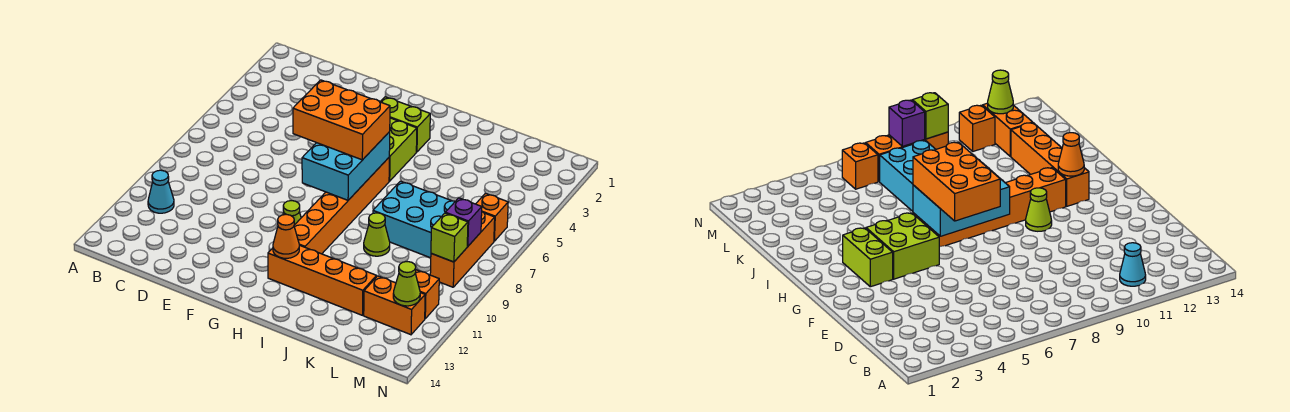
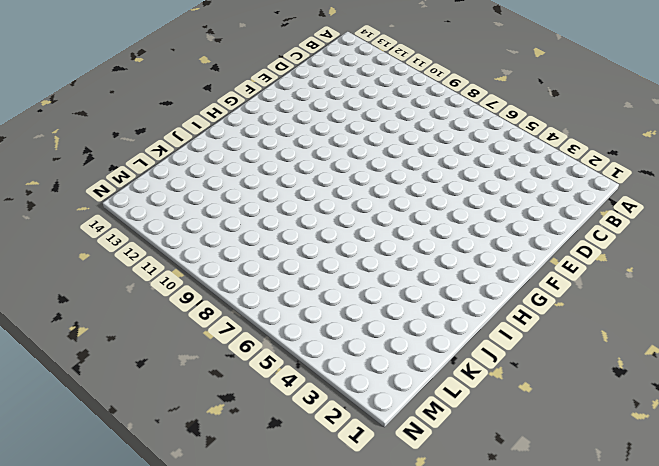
none -> cyan cone B11 level 1
none -> lime brick G3:H3 level 1
none -> lime brick G4:H5 level 1

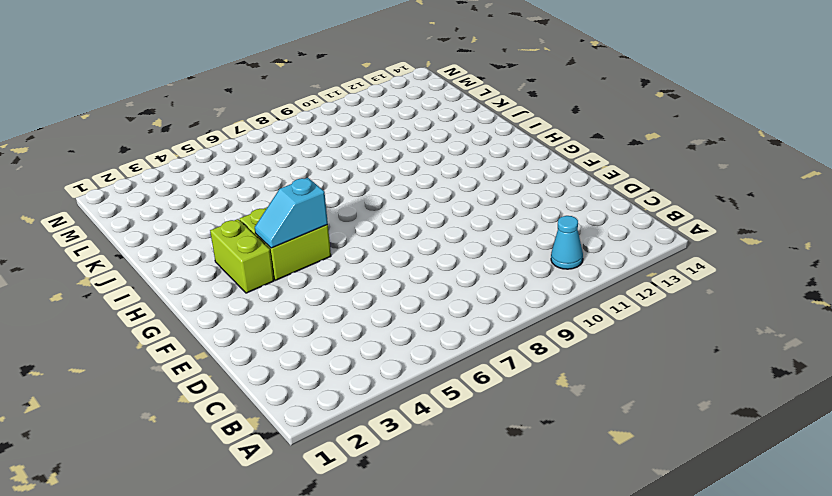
cyan slope G4:G5 level 2 top 5 -> none
none -> lime cone G10 level 1
none -> orange brick H6:H11 level 1
none -> orange brick H12:K12 level 1

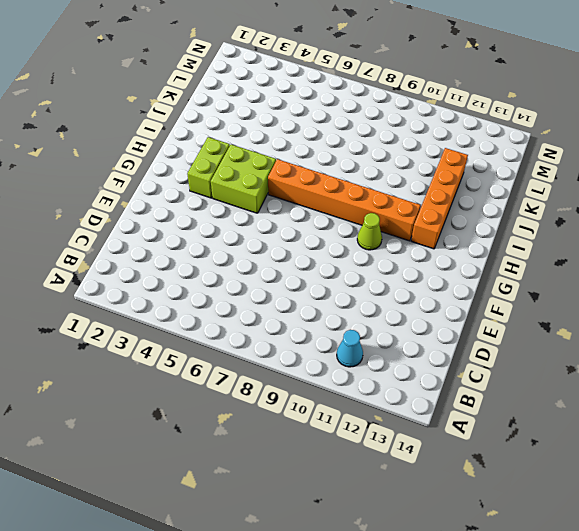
none -> cyan brick J7:L8 level 1
none -> lime cone J9 level 1
none -> orange brick L12:M12 level 1

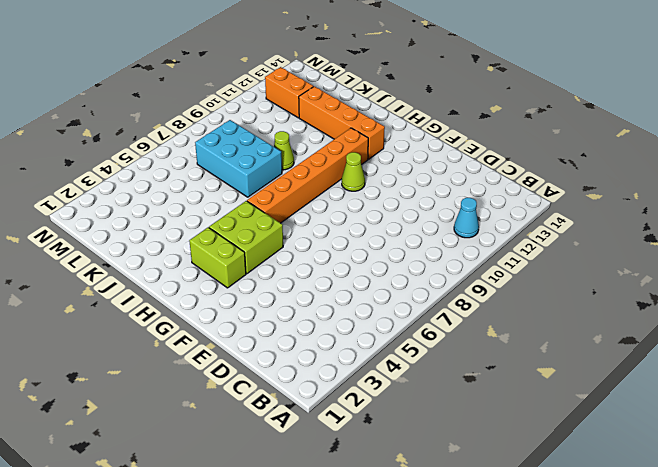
none -> orange brick M6 level 1
none -> orange brick M7:M9 level 1
none -> orange brick M11 level 1

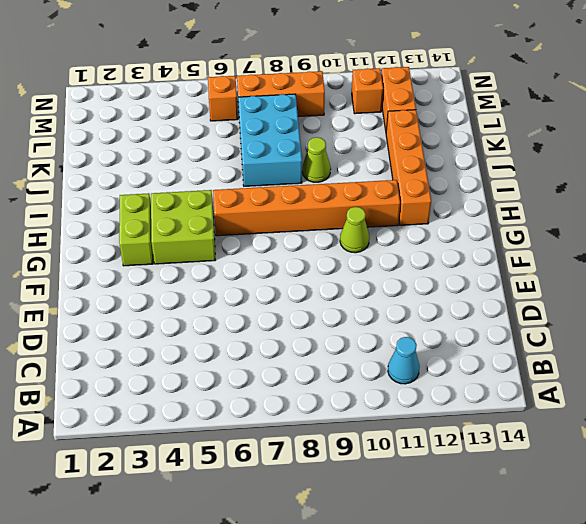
none -> cyan brick G6:H8 level 2
none -> orange cone H12 level 2
none -> purple brick M8 level 2

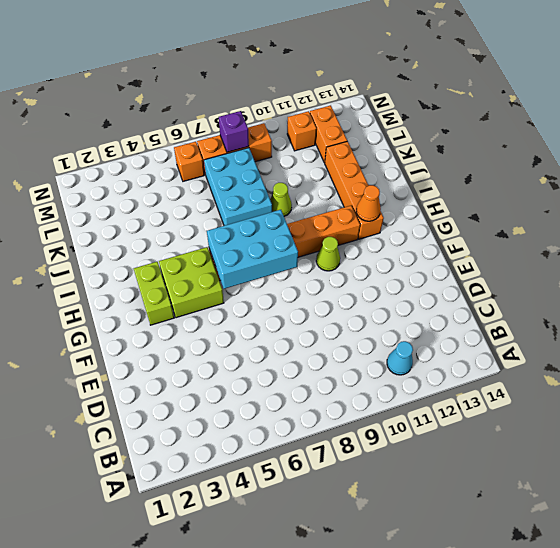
none -> lime brick M9 level 2
none -> lime cone M12 level 2
none -> orange brick F6:H7 level 3

